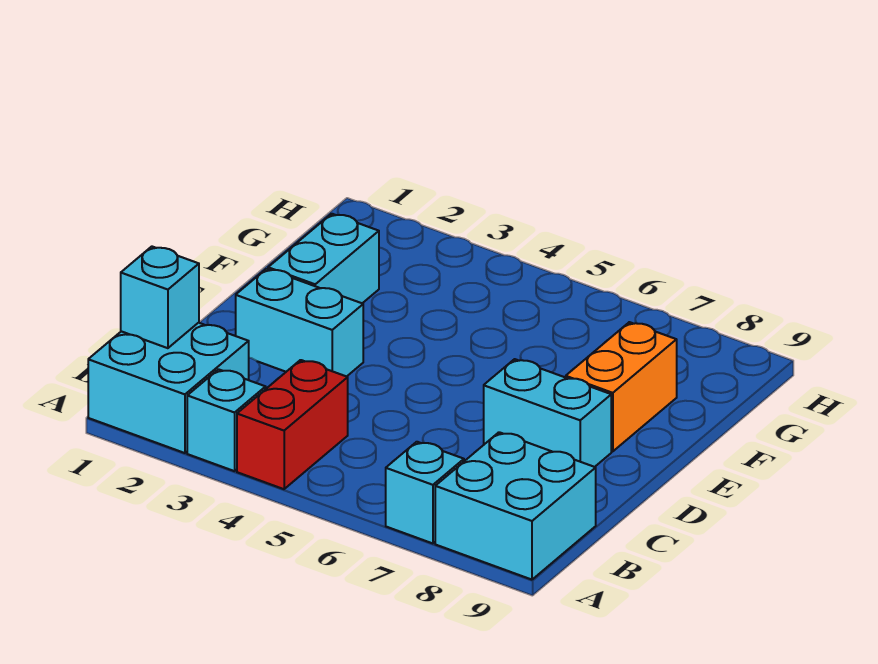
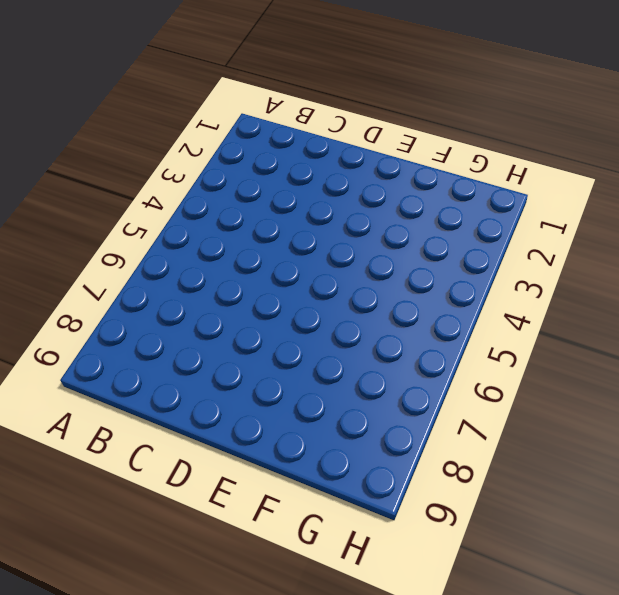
none -> cyan brick A1:B2 level 1
none -> cyan brick A3 level 1

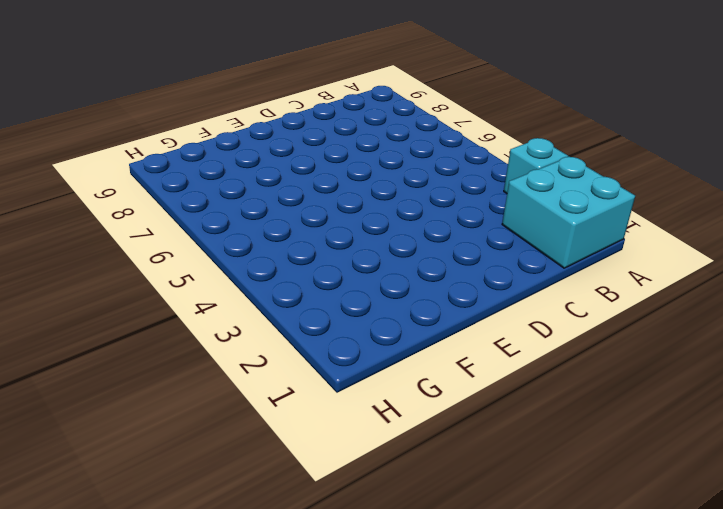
none -> red brick A4:B4 level 1
none -> cyan brick A7 level 1

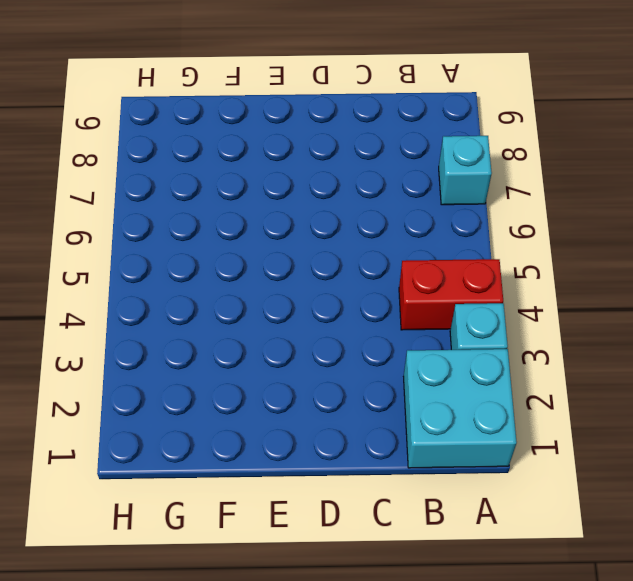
none -> cyan brick A8:B9 level 1
none -> cyan brick D2:D3 level 1

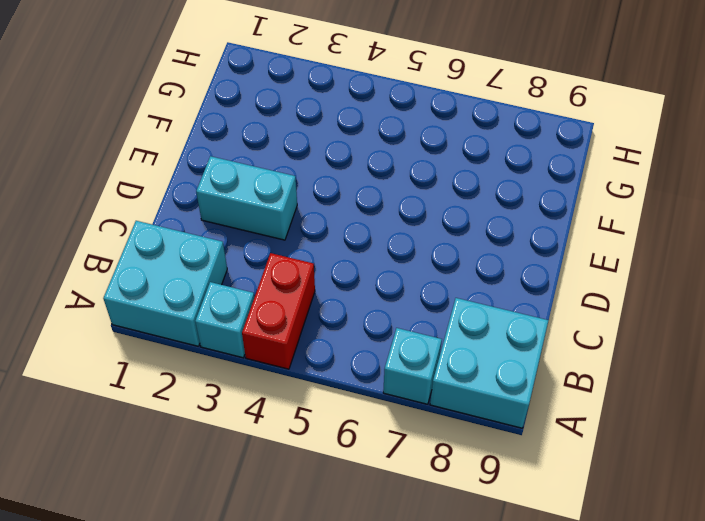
none -> cyan brick D7:D8 level 1
none -> cyan brick E2:F2 level 1

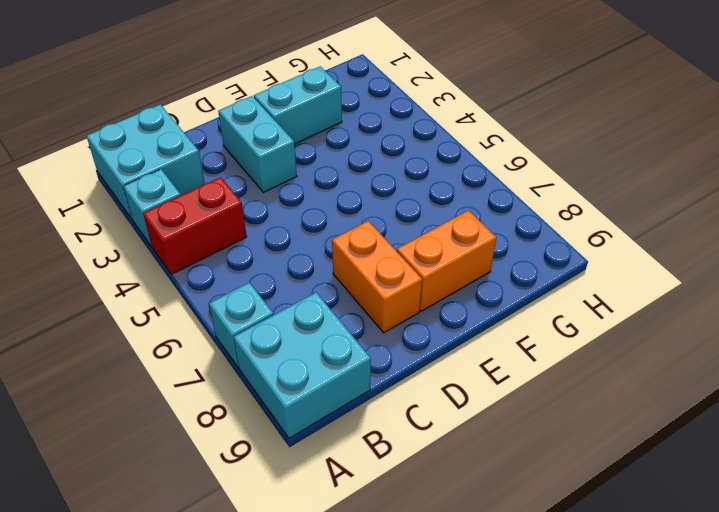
orange brick D7:D8 level 1 -> cyan brick D7:D8 level 1
none -> cyan brick B1 level 2

